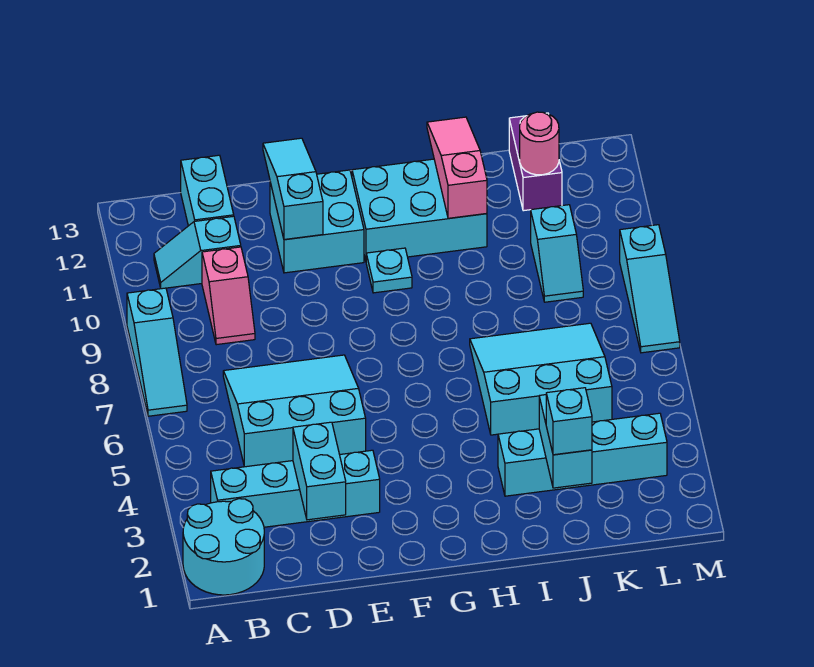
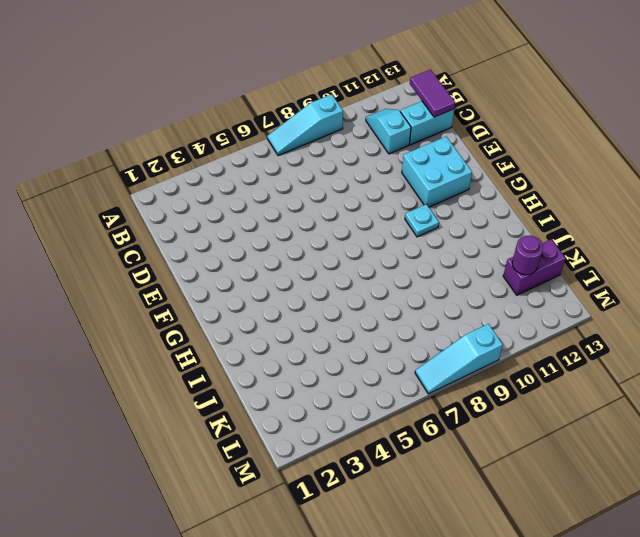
purple tile B13:C13 level 2 -> none
purple round brick K12 level 2 -> pink round brick K12 level 2
none -> cyan round brick A1:B2 level 1
none -> cyan brick B3:E3 level 1
none -> cyan slope C5:E7 level 1 top 5

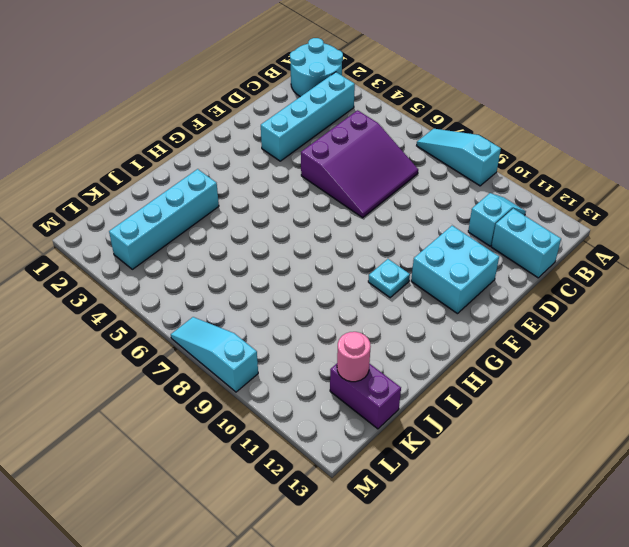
purple slope C5:E7 level 1 top 5 -> cyan slope C5:E7 level 1 top 5
none -> pink slope C9:C10 level 1 top 10
none -> cyan brick G11:I12 level 1
none -> cyan slope I5:K7 level 1 top 5

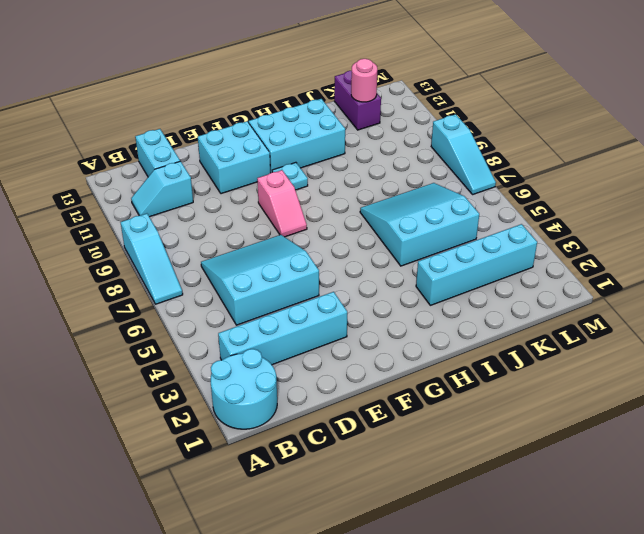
pink slope F8:F9 level 1 top 9 -> pink slope C9:C10 level 1 top 10
none -> cyan slope K9:K10 level 1 top 10
none -> cyan brick D2:D3 level 2
none -> cyan slope E11:E13 level 2 top 11

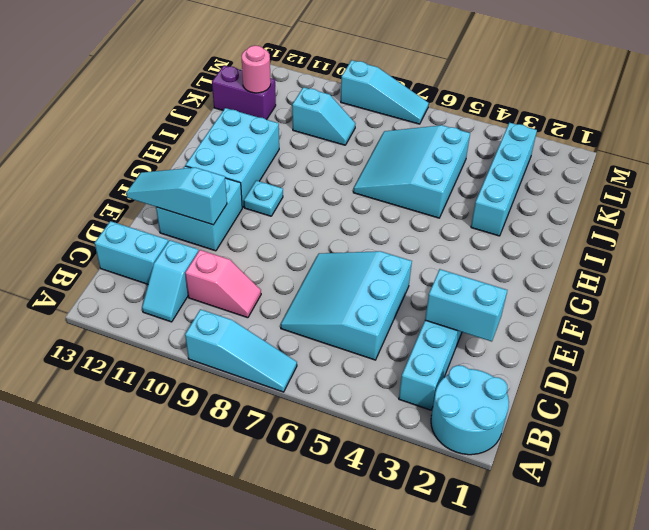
none -> pink slope I11:I13 level 2 top 11
none -> cyan brick J2:J3 level 2
none -> cyan brick J2 level 3

